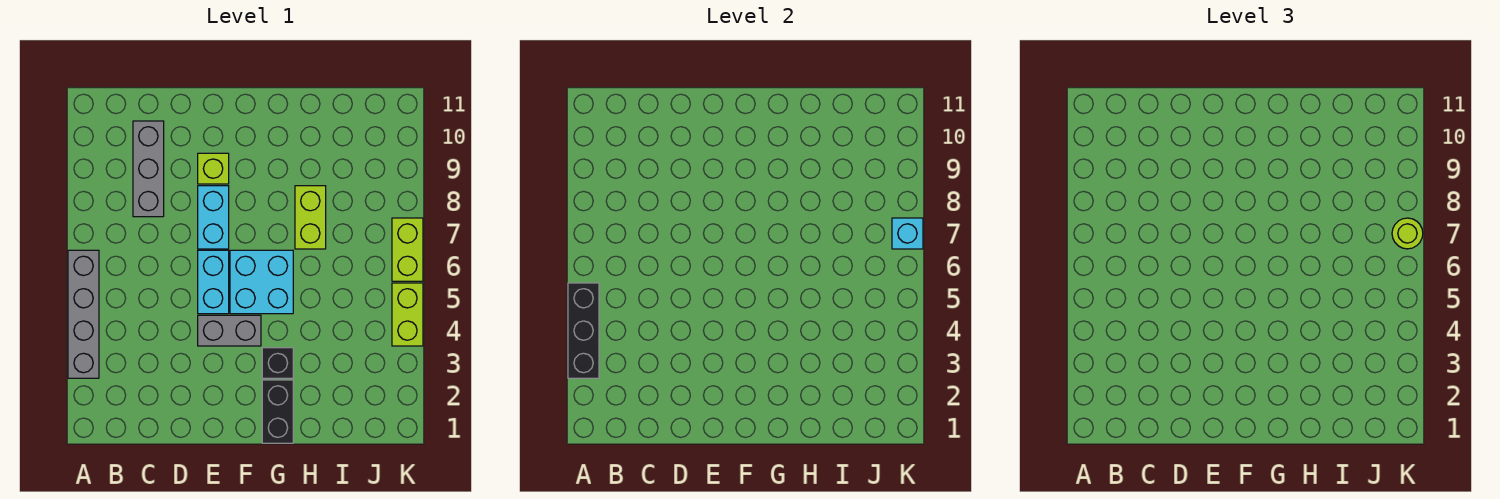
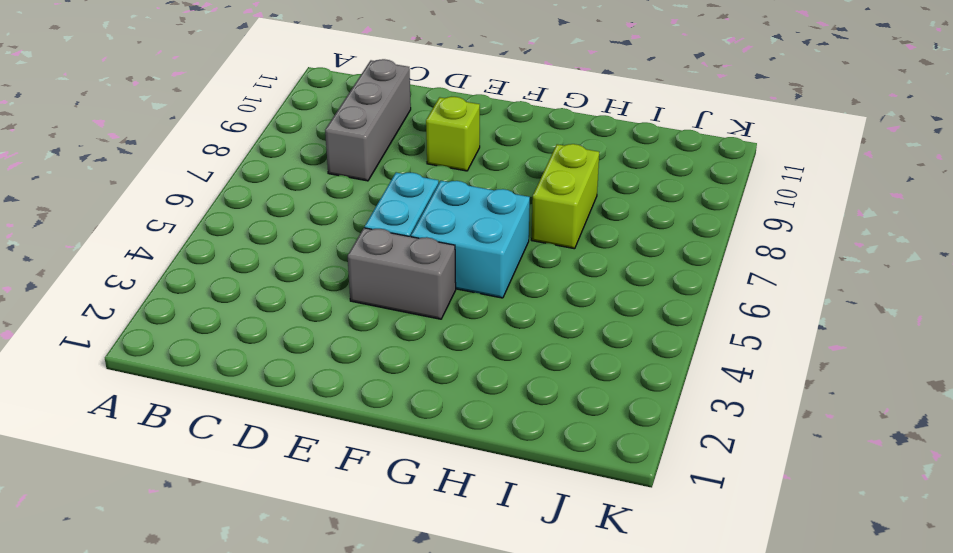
none -> grey brick A3:A6 level 1
none -> cyan brick E7:E8 level 1
none -> black brick G1:G2 level 1

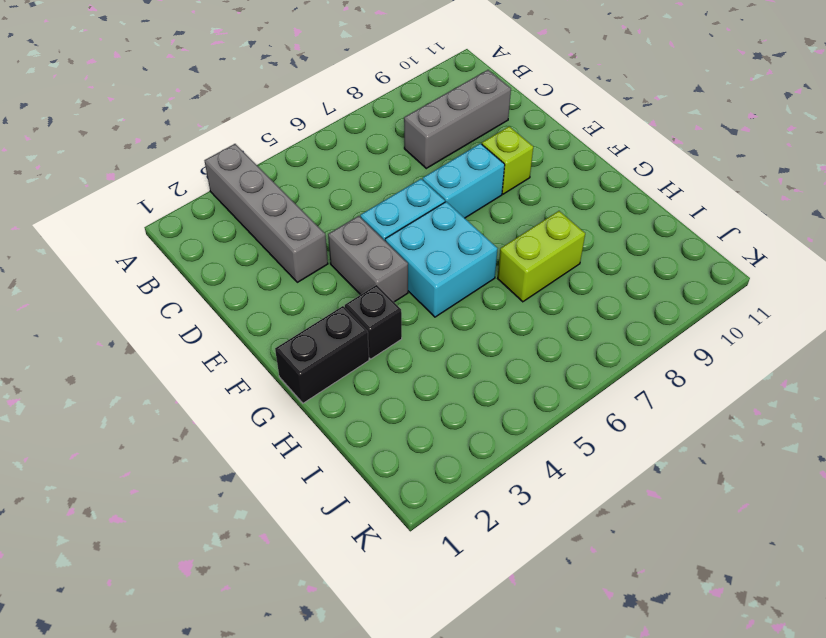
grey brick A3:D3 level 1 -> grey brick A3:A6 level 1
none -> lime brick K4:K5 level 1
none -> lime brick K6:K7 level 1
none -> black brick A3:A5 level 2

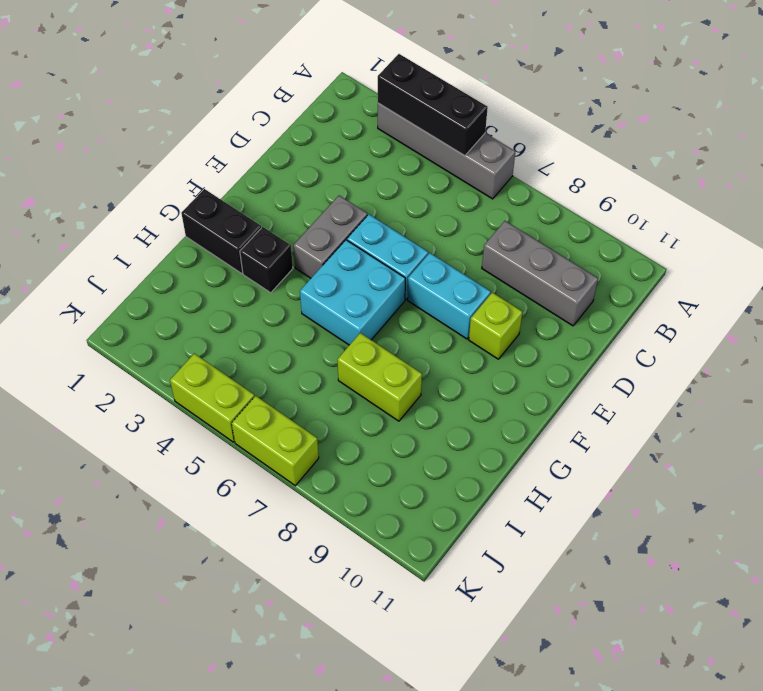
none -> cyan brick K7 level 2
none -> lime round brick K7 level 3

